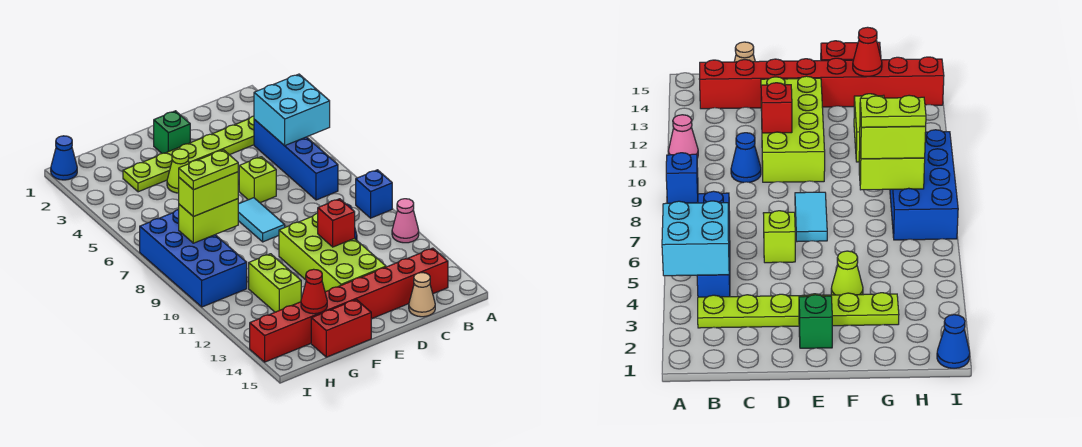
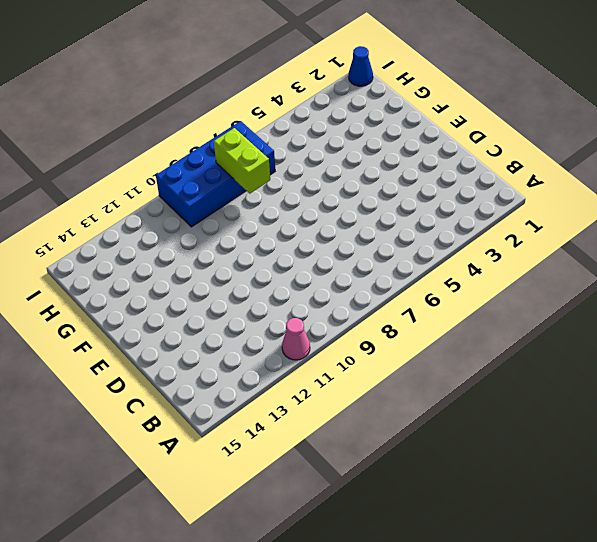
none -> blue brick A9 level 1
none -> lime plate B3:G3 level 1
none -> blue brick B4:B7 level 1

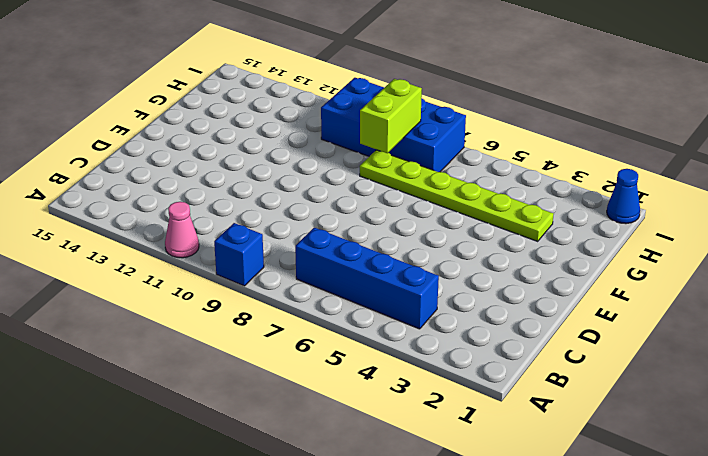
lime plate G3:G8 level 1 -> lime plate B3:G3 level 1
none -> red brick B14:I14 level 1
none -> blue cone C10 level 1
none -> tan cone C15 level 1

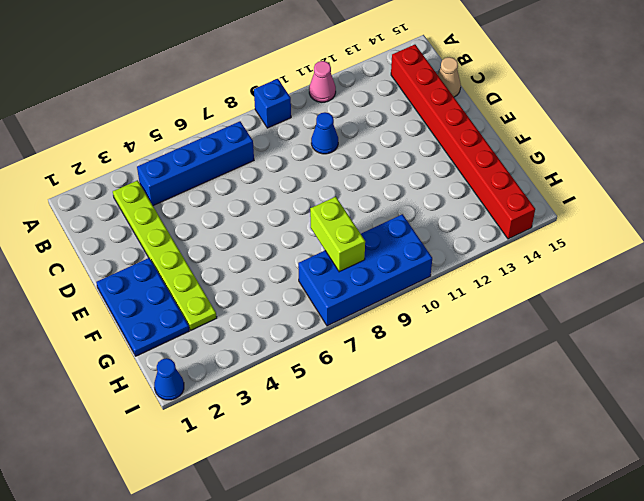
blue plate E1:G2 level 1 -> green brick E2 level 1
none -> lime brick D6 level 1
none -> lime brick D10:E13 level 1
none -> cyan tile E7:E8 level 1

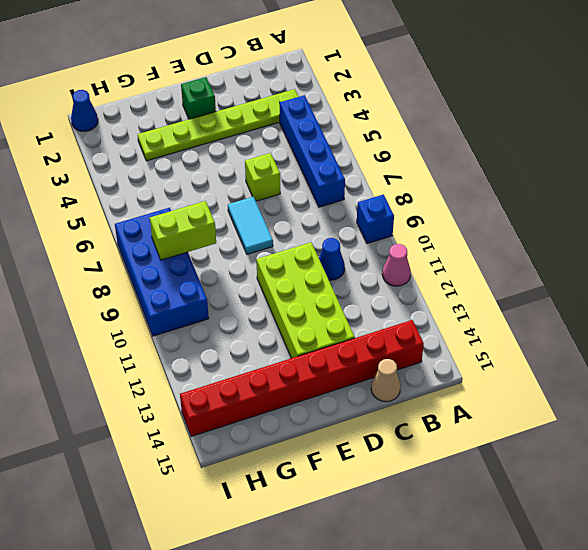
none -> lime cone F4 level 1
none -> red brick F15:G15 level 1
none -> lime brick G11:G12 level 1

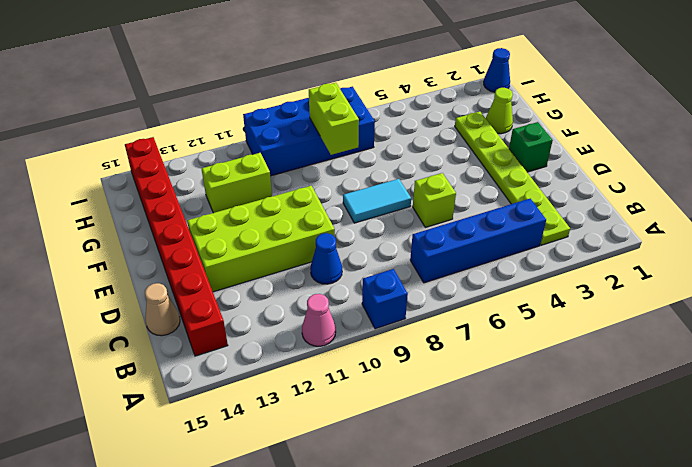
lime cone G2 level 1 -> lime cone F4 level 1
none -> red brick F15:G15 level 1
none -> cyan brick A4:B5 level 2
none -> red brick D11 level 2

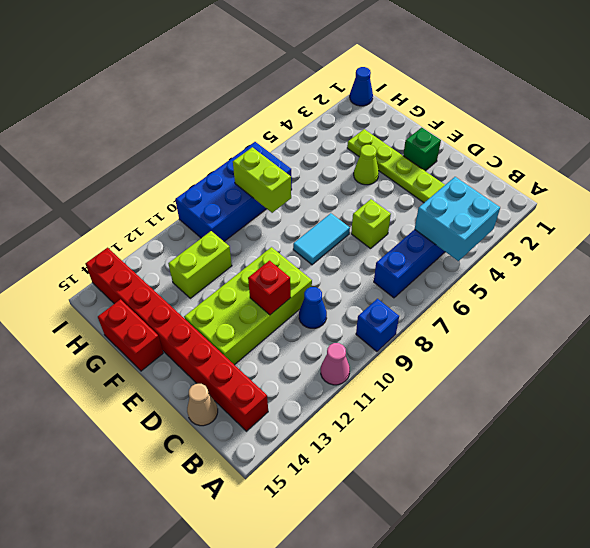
none -> red cone G14 level 2
none -> lime brick G8:H8 level 3
none -> lime plate G8:H8 level 4

